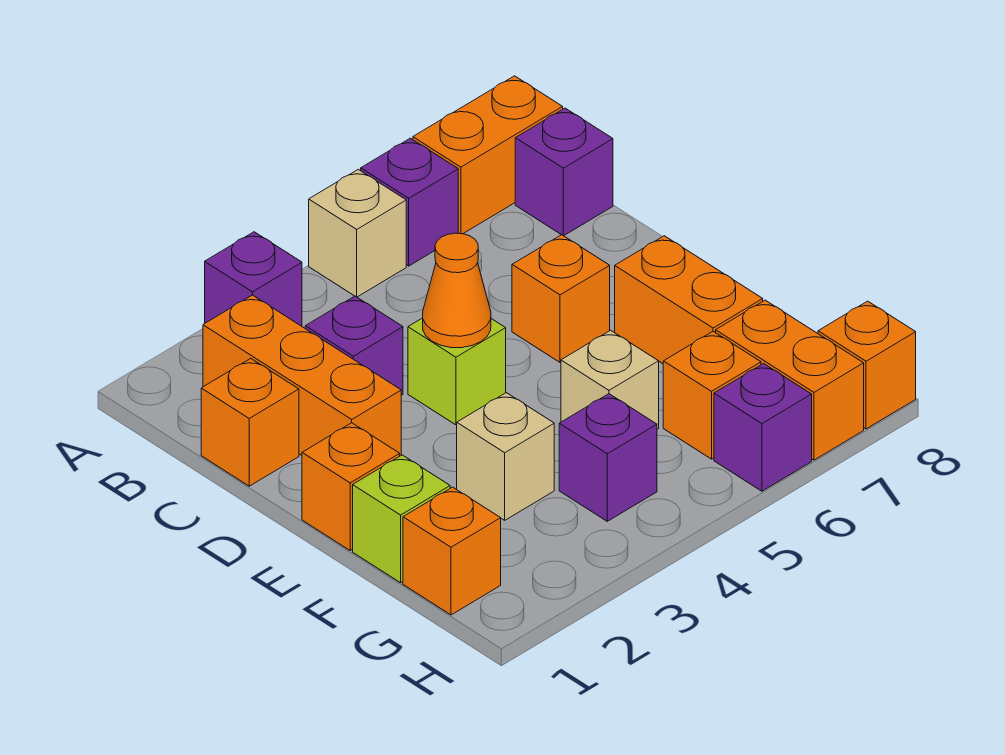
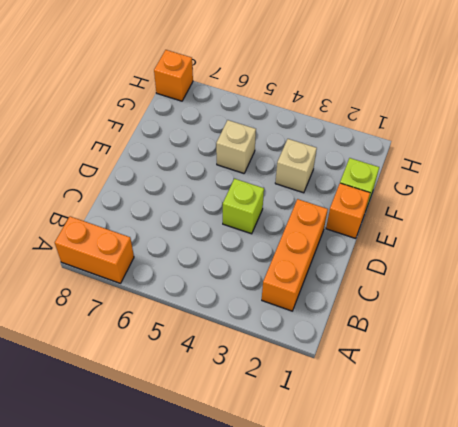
none -> purple brick A3 level 1
none -> tan brick A5 level 1
none -> purple brick A6 level 1

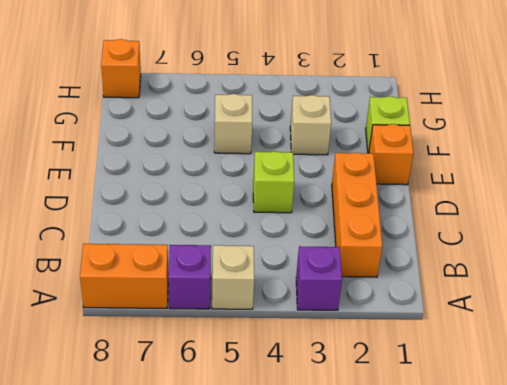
none -> purple brick B8 level 1
none -> orange brick C1 level 1
none -> purple brick C3 level 1

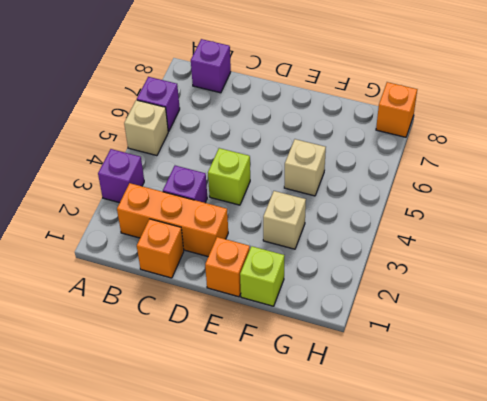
none -> orange brick A7:A8 level 1
none -> orange brick D6 level 1
none -> orange brick E7:F7 level 1

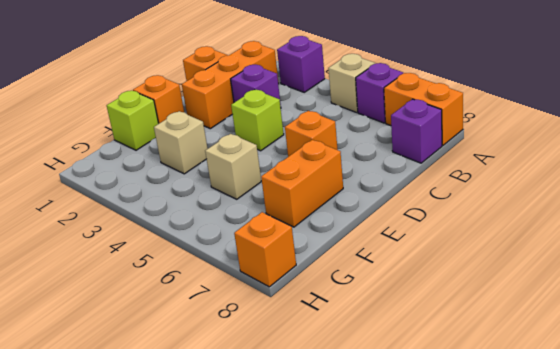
none -> orange brick G1 level 1
none -> purple brick G4 level 1
none -> orange brick G6 level 1

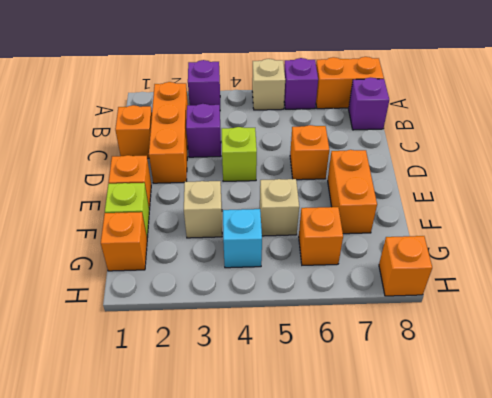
cyan brick G4 level 1 -> purple brick G4 level 1
none -> orange brick G7:H7 level 1
none -> purple brick H6 level 1
none -> orange cone D4 level 2

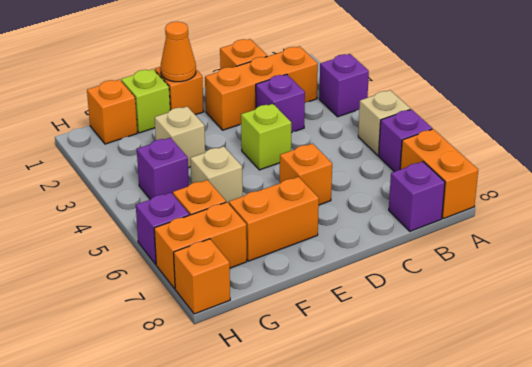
orange cone E1 level 2 -> orange cone D4 level 2

